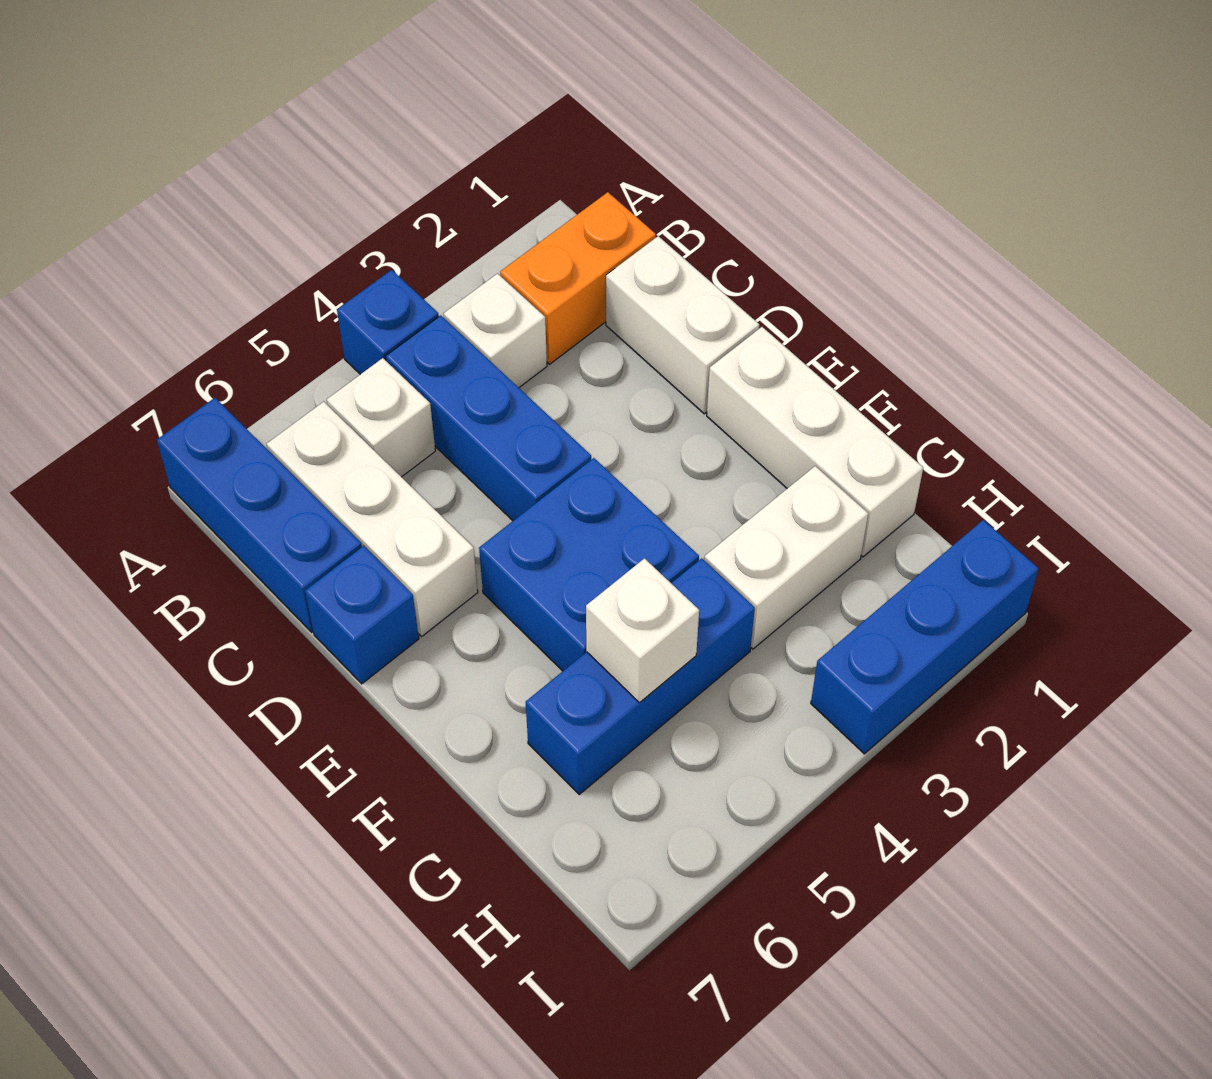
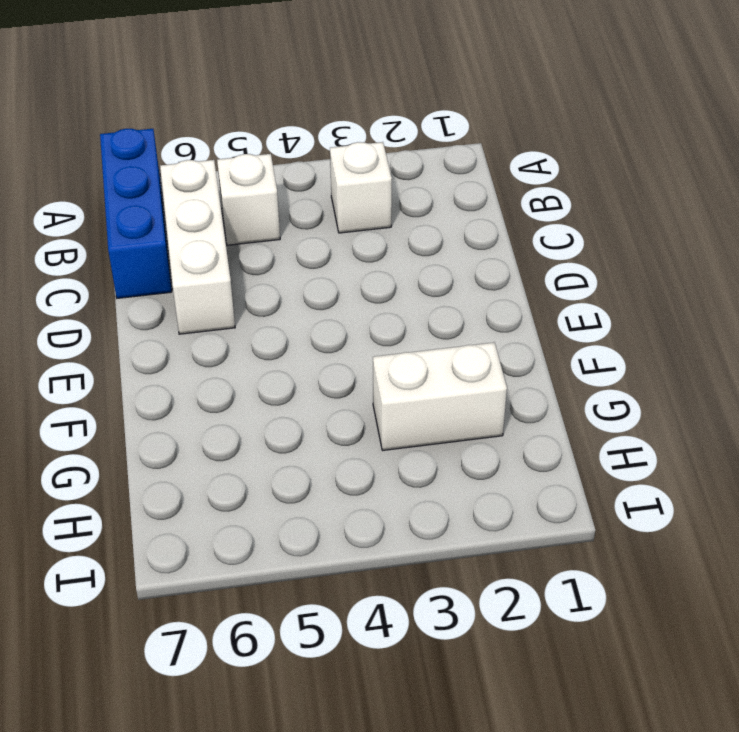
none -> blue brick A4 level 1
none -> orange brick B1:B2 level 1
none -> blue brick B4:D4 level 1

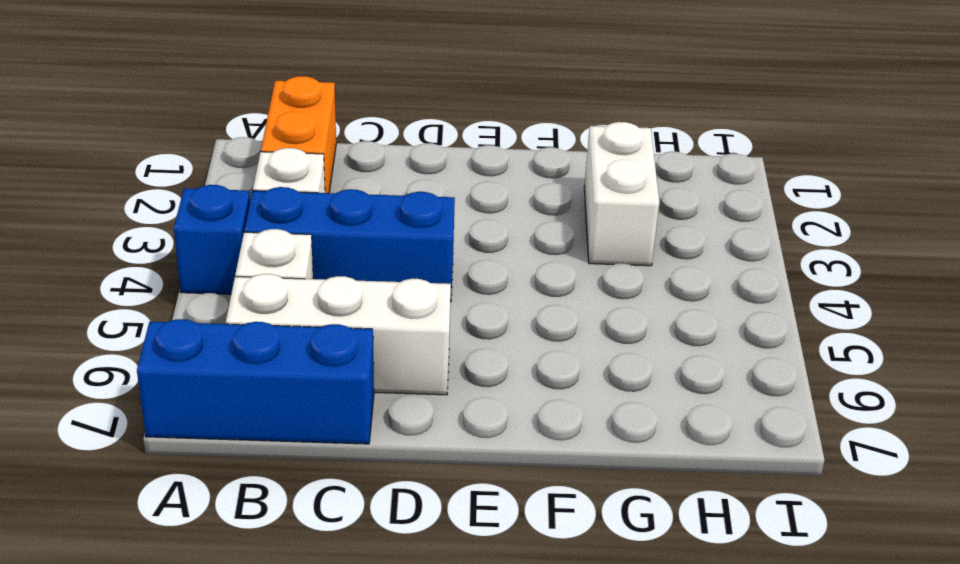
none -> white brick C1:D1 level 1
none -> blue brick D7 level 1
none -> white brick E1:G1 level 1

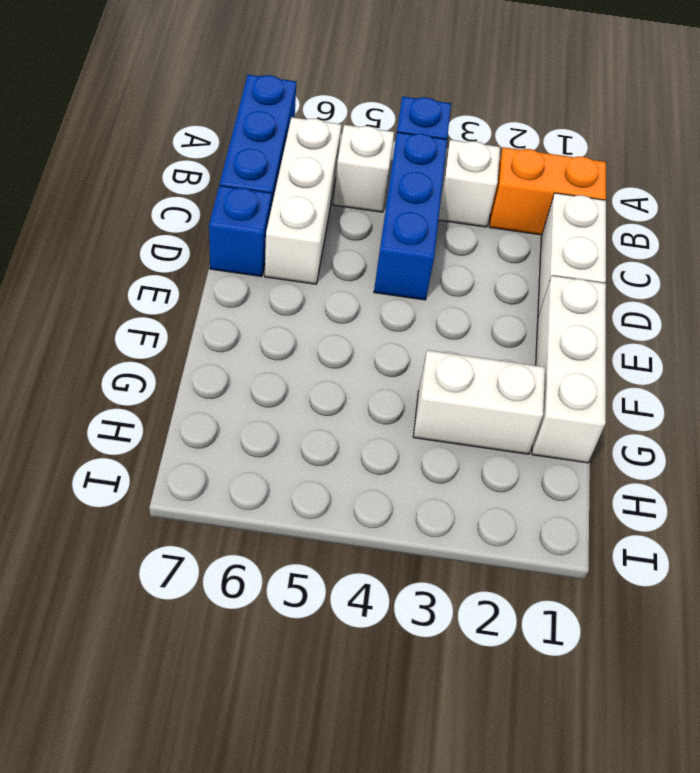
none -> blue brick E4:F5 level 1
none -> blue brick G4:G6 level 1
none -> blue brick I1:I3 level 1

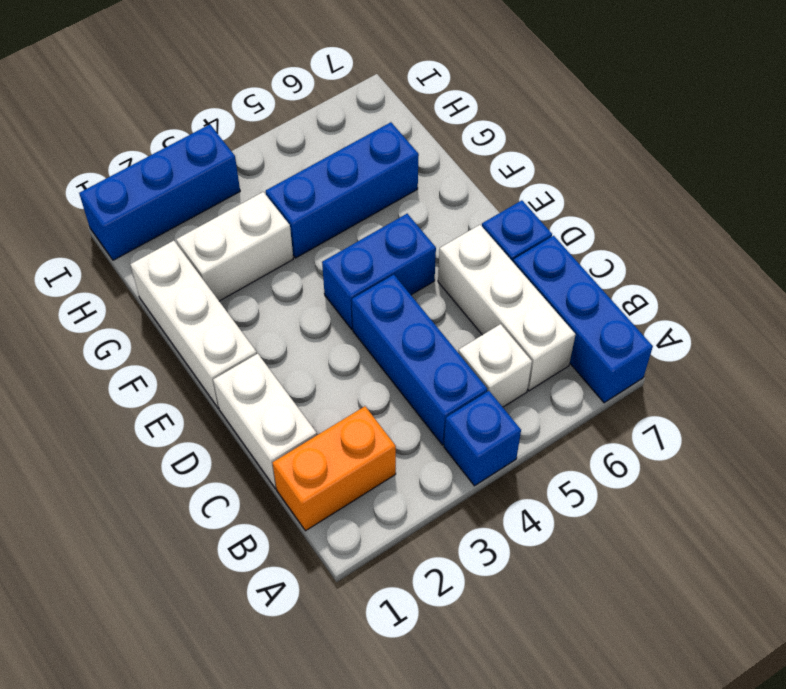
blue brick E4:E5 level 1 -> blue brick E4:F5 level 1
none -> white brick B3 level 1
none -> white brick G5 level 2

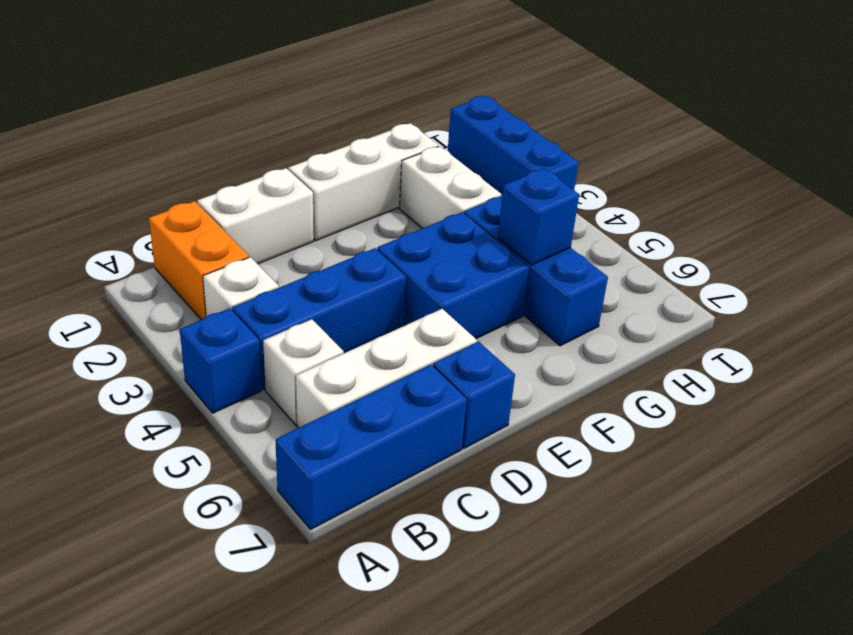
blue brick G5 level 2 -> white brick G5 level 2

